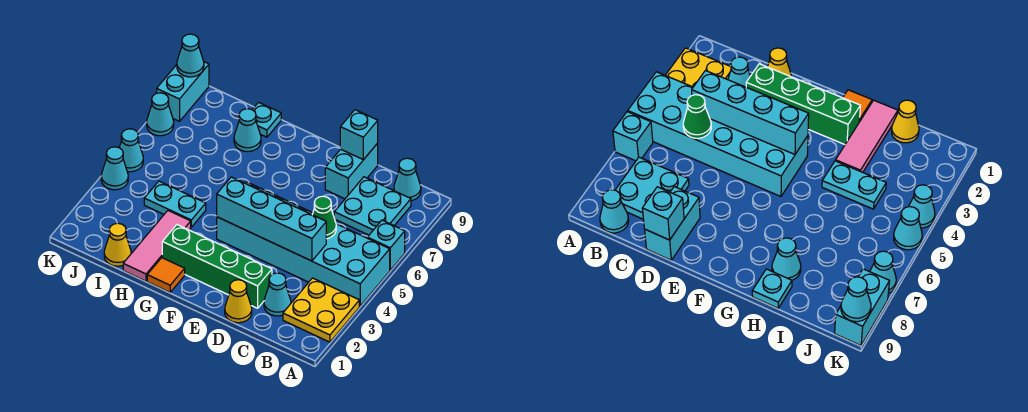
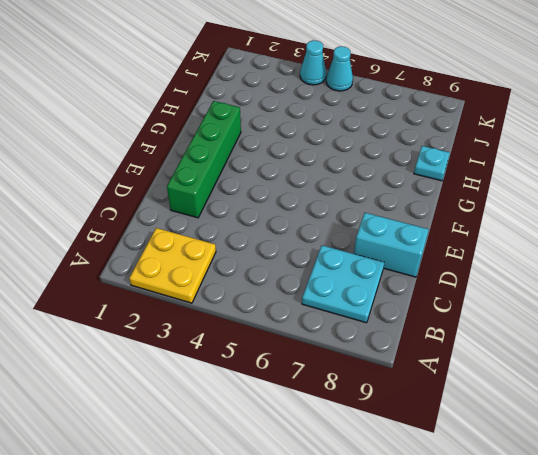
none -> cyan brick A4:F5 level 1
none -> cyan brick A6 level 1
none -> cyan cone B9 level 1

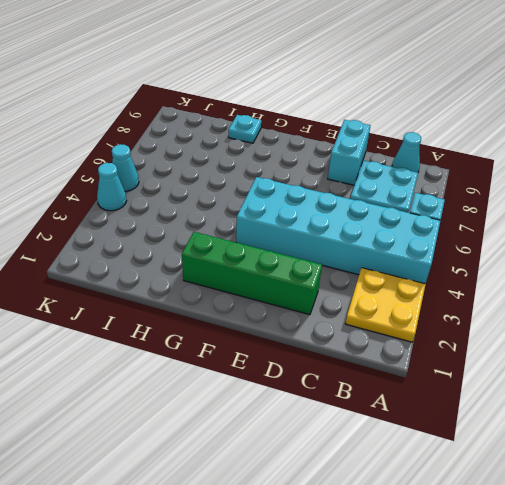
none -> cyan cone C2 level 1
none -> yellow cone D1 level 1
none -> orange tile G1 level 1

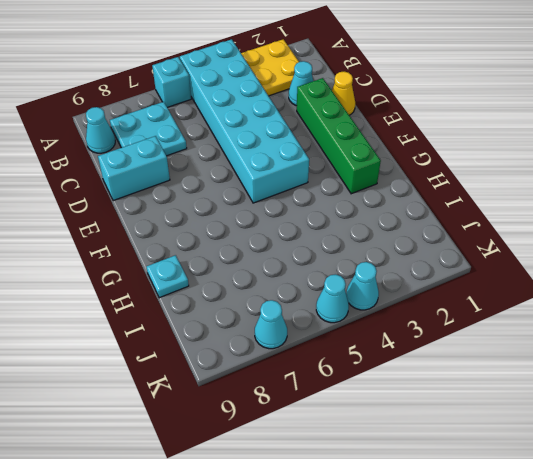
none -> orange tile G1 level 1
none -> pink tile H1:H3 level 1
none -> cyan plate H4:I4 level 1

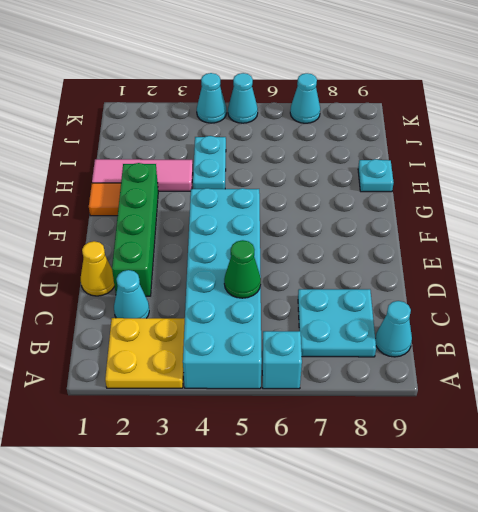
none -> cyan brick D8:D9 level 1
none -> cyan cone H8 level 1
none -> yellow cone I1 level 1

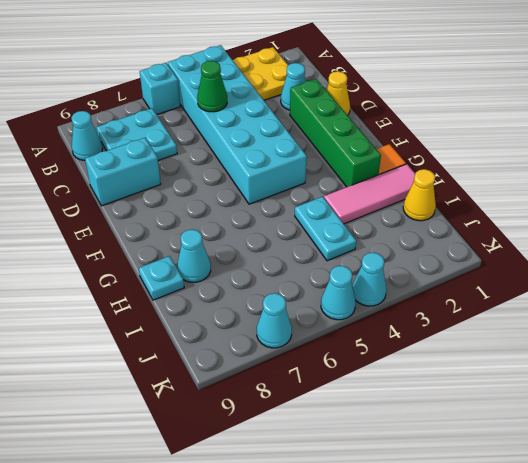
none -> cyan brick K8:K9 level 1
none -> cyan brick C4:F4 level 2
none -> cyan brick D9 level 2

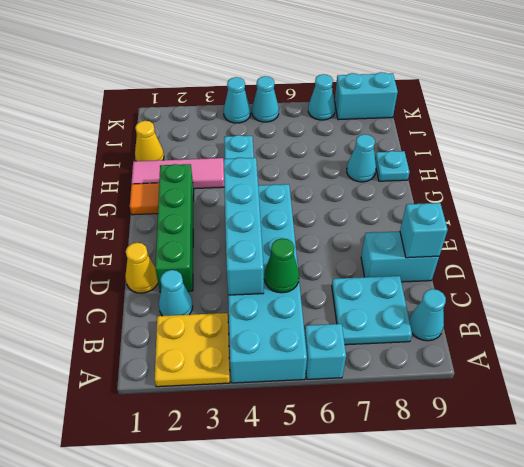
none -> cyan cone K9 level 2

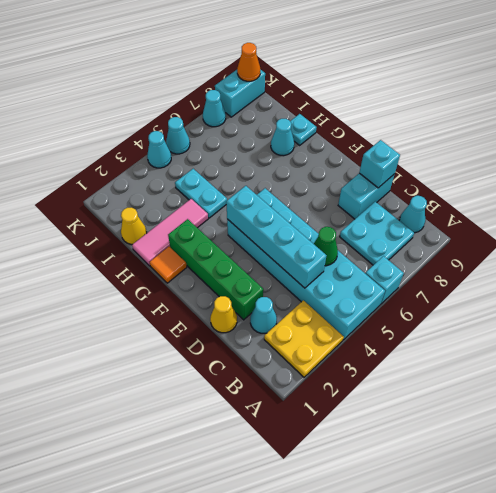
orange cone K9 level 2 -> cyan cone K9 level 2

